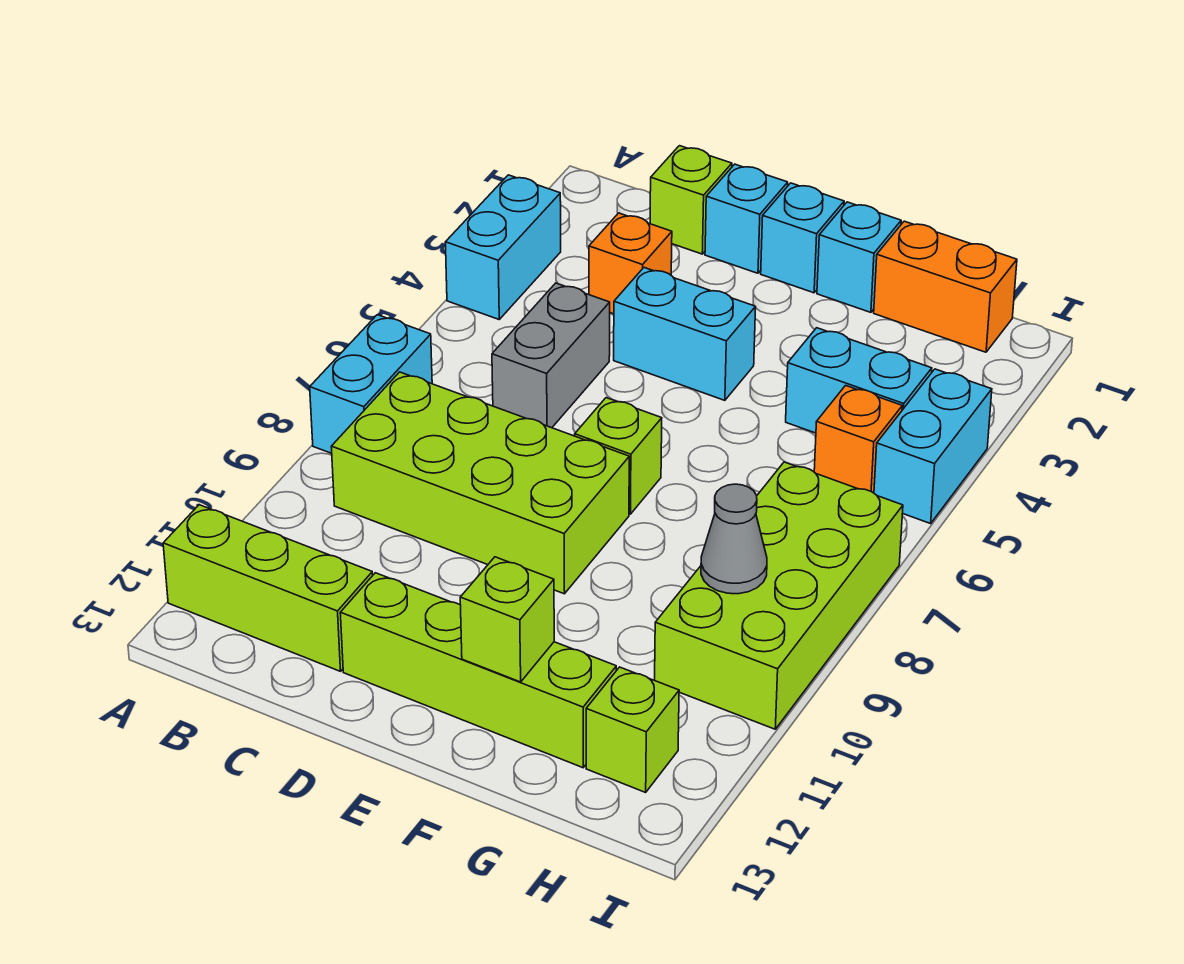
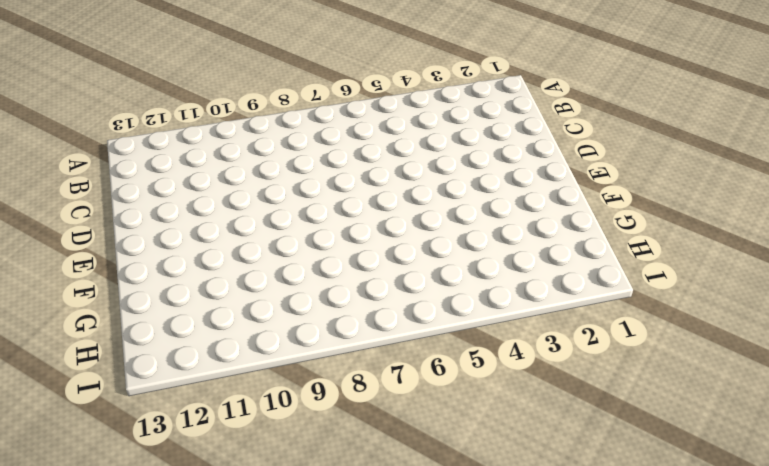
none -> cyan brick A3:A4 level 1
none -> cyan brick A7:A8 level 1
none -> lime brick A12:C12 level 1

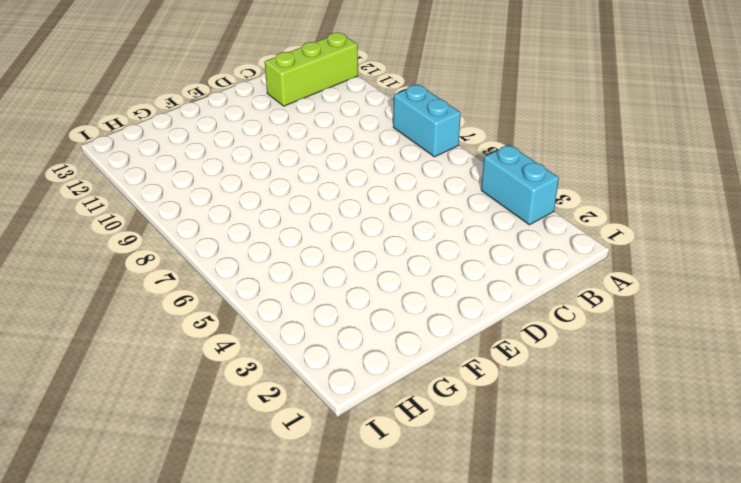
none -> lime brick B8:E9 level 1
none -> lime brick C1 level 1
none -> orange brick C3 level 1

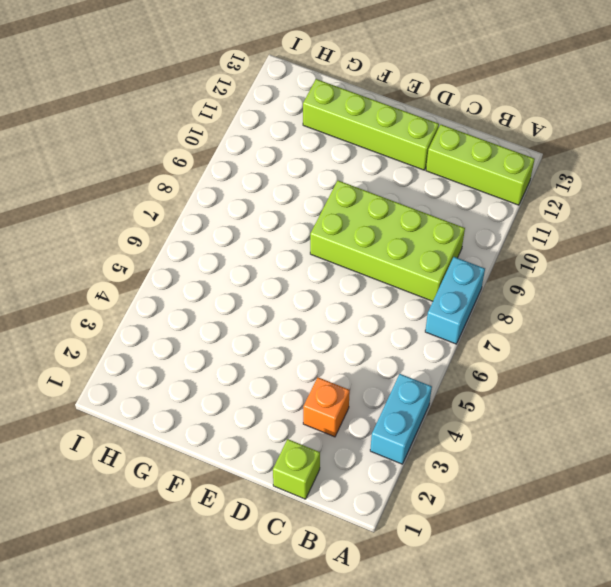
none -> grey brick C5:C6 level 1
none -> cyan brick D1 level 1
none -> cyan brick D4:E4 level 1

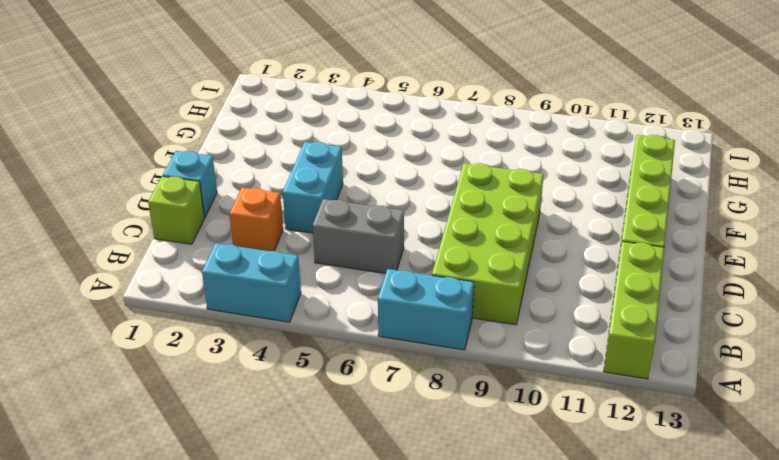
none -> cyan brick E1 level 1
none -> lime brick E7 level 1
none -> cyan brick F1 level 1

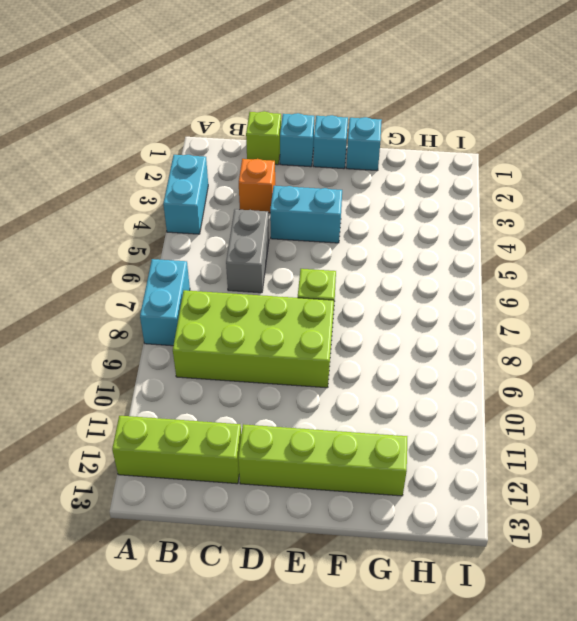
none -> orange brick G1:H1 level 1
none -> cyan brick G4:H4 level 1
none -> orange brick H5 level 1

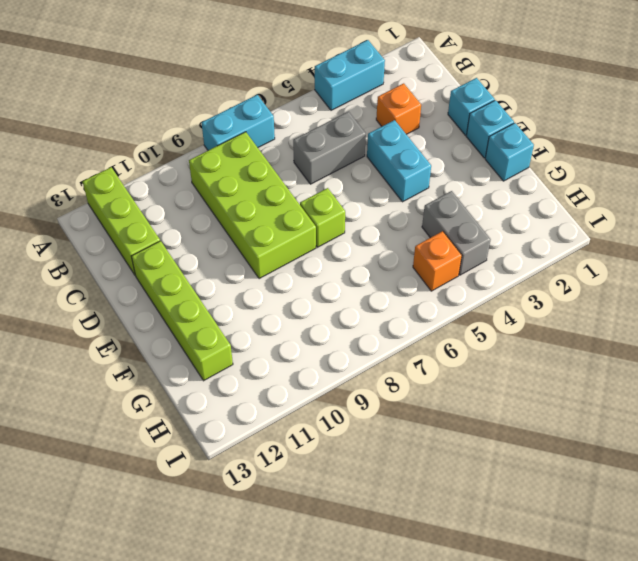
grey brick G4:H4 level 1 -> cyan brick G4:H4 level 1
none -> lime brick C1 level 1
none -> orange brick G1:H1 level 1
none -> lime brick H7:I10 level 1

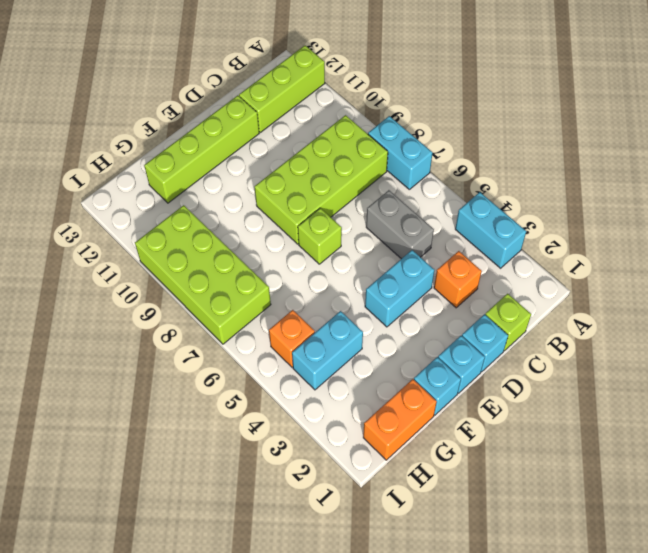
none -> lime brick H12 level 1
none -> cyan brick I4:I5 level 1
none -> lime brick F12 level 2

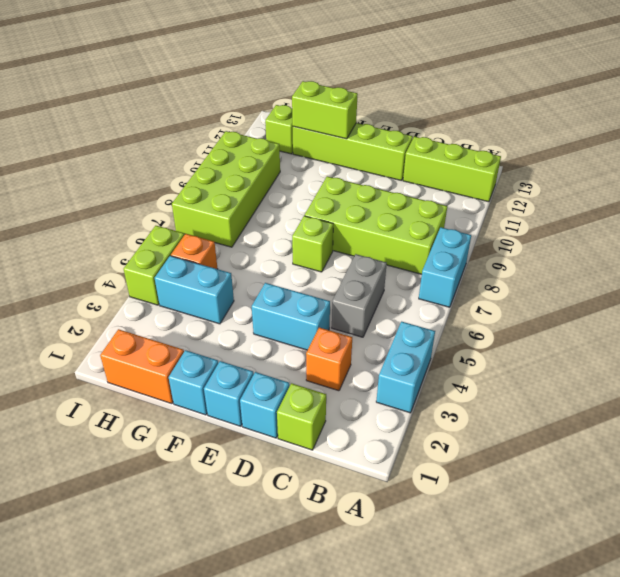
lime brick F12:G12 level 2 -> lime brick F12 level 2
lime brick I4:I5 level 1 -> cyan brick I4:I5 level 1
none -> grey cone H9 level 2

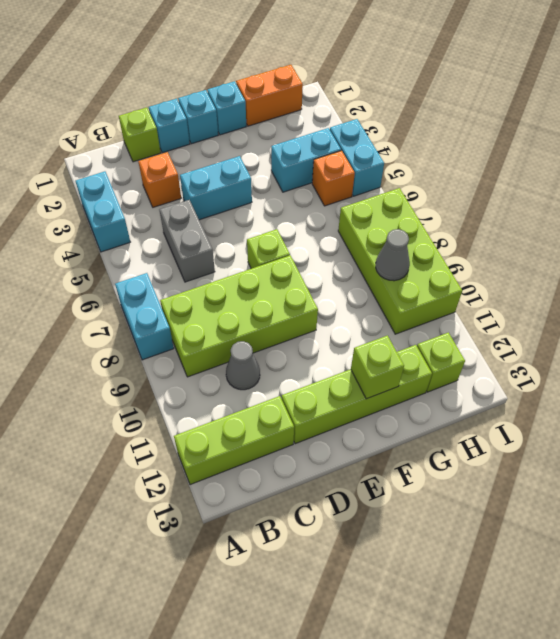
grey cone C10 level 1 -> none

